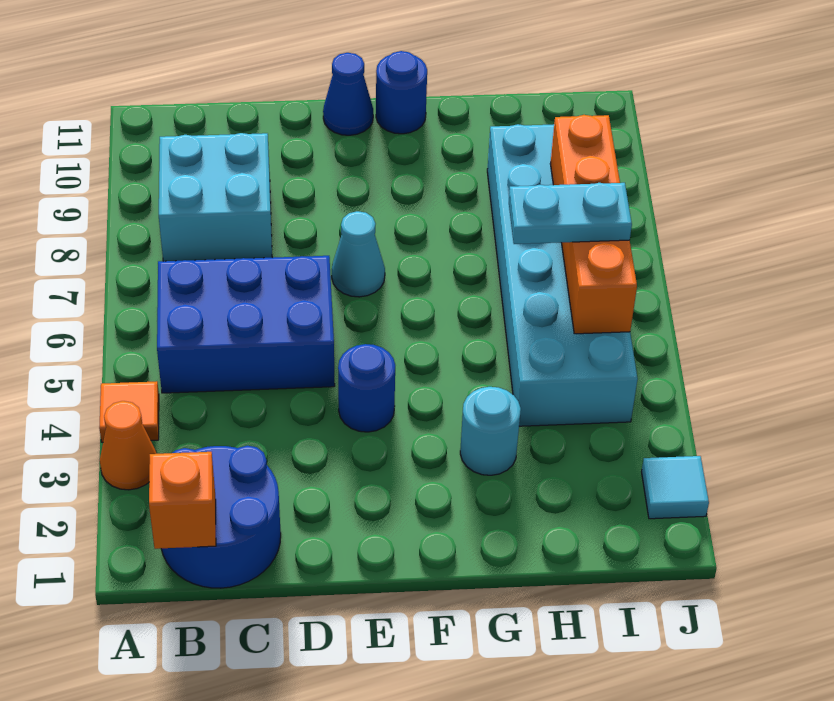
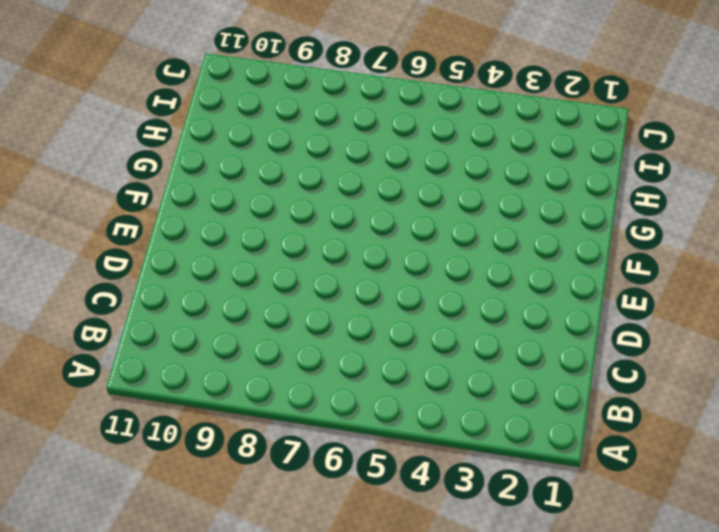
none -> orange cone A3 level 1
none -> orange tile A4 level 1
none -> blue round brick B1:C2 level 1

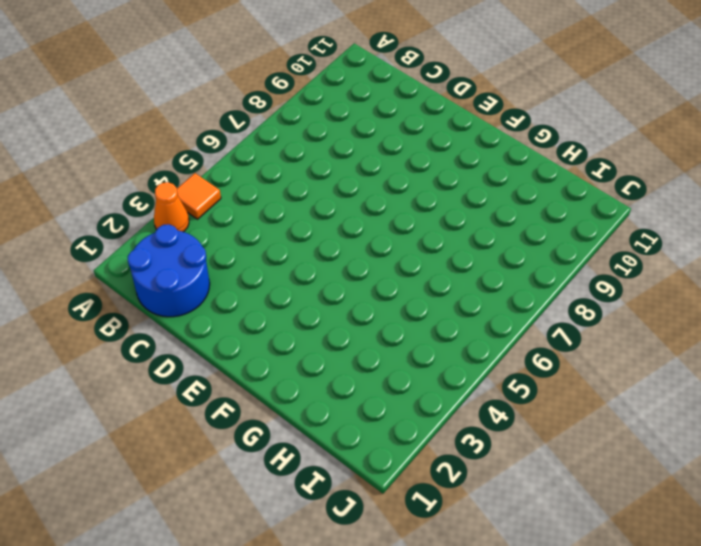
none -> blue brick B5:D6 level 1
none -> cyan brick B8:C9 level 1
none -> blue round brick E4 level 1

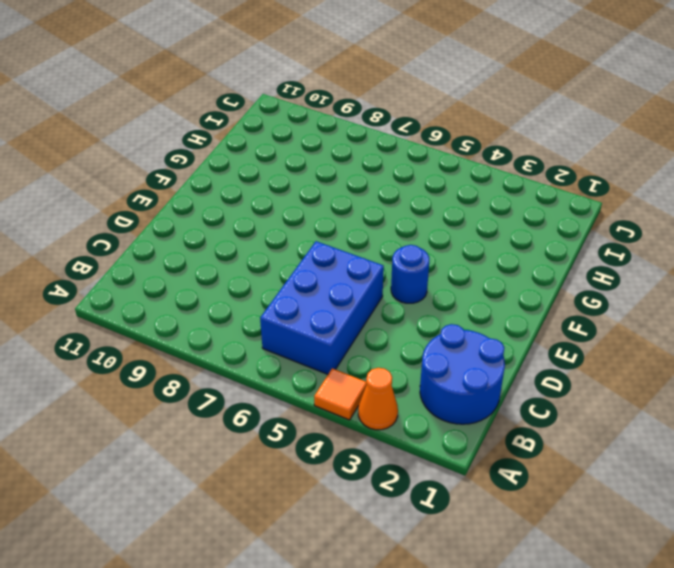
none -> cyan brick B8:C9 level 1
none -> cyan cone E7 level 1
none -> blue cone E11 level 1

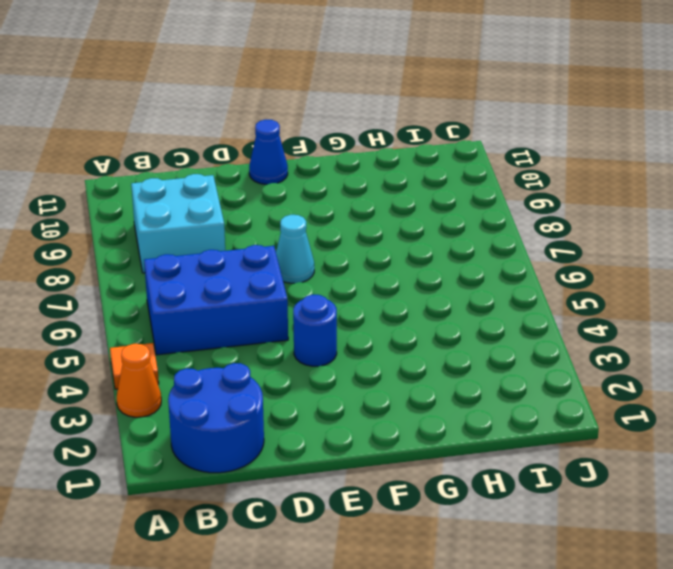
none -> blue round brick F11 level 1
none -> cyan round brick G3 level 1
none -> cyan brick H4:I9 level 1

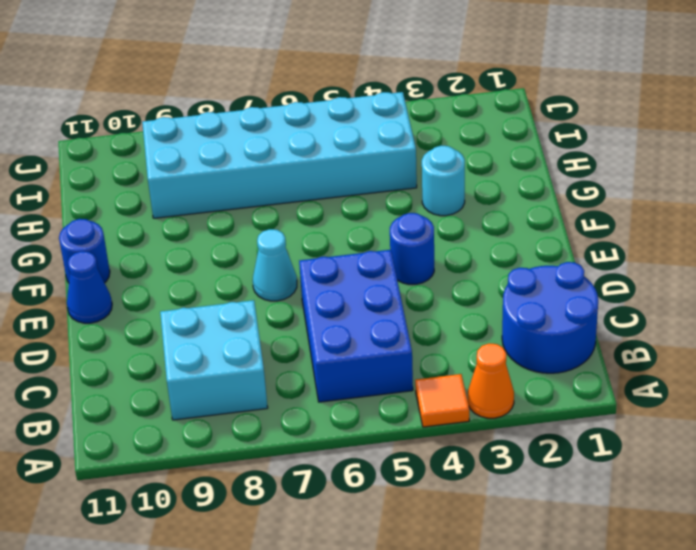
none -> cyan tile J2 level 1
none -> orange brick B1 level 2
none -> orange brick I5:I8 level 2

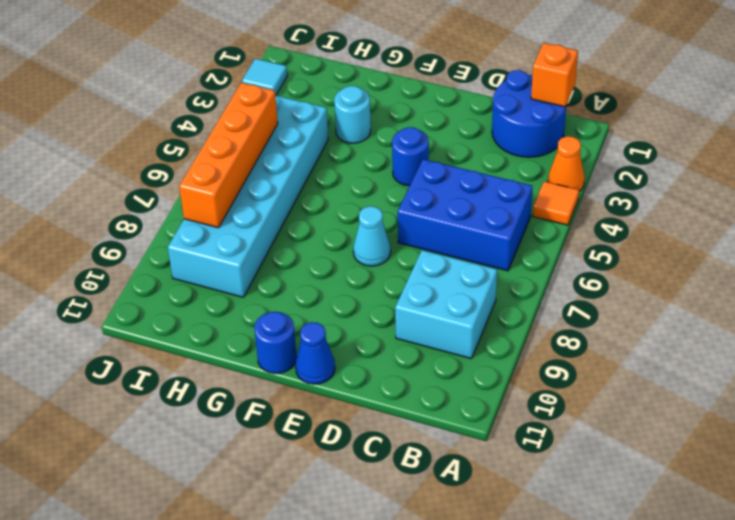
none -> cyan plate H6:I6 level 3

